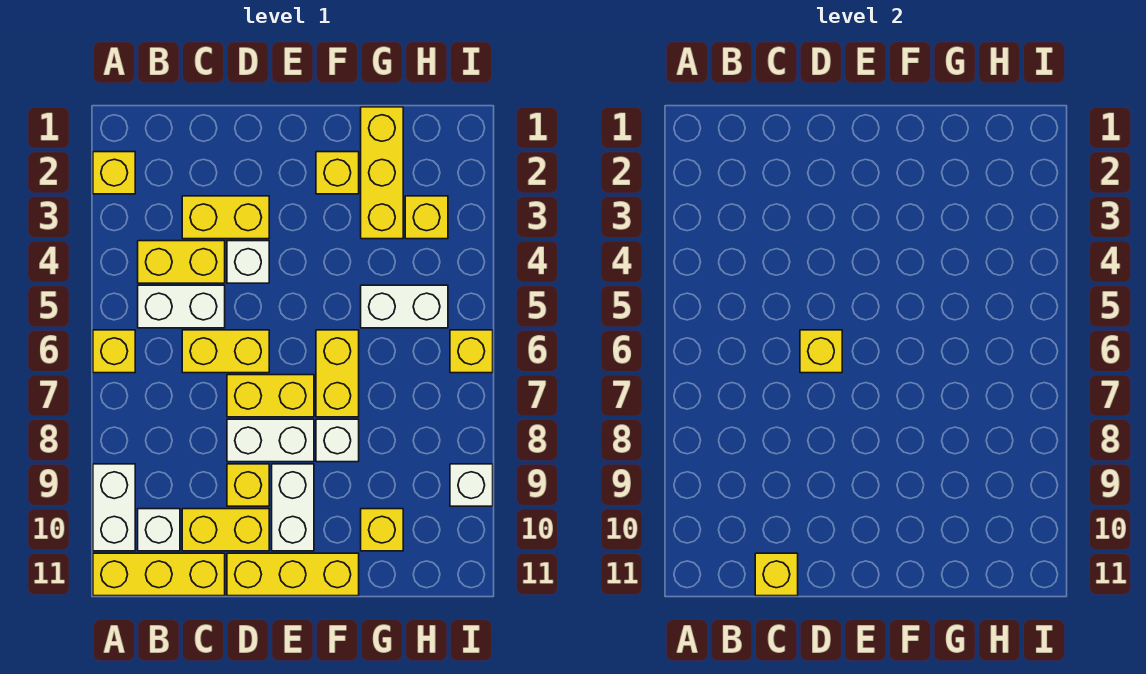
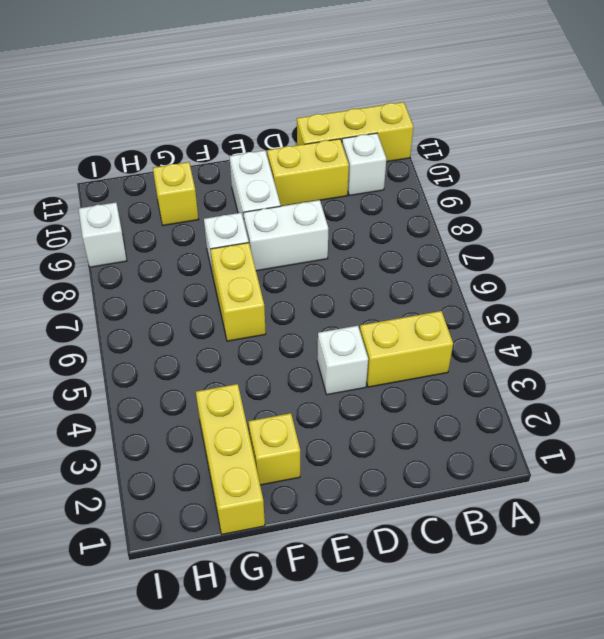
none -> yellow brick A2 level 1
none -> yellow brick A6 level 1
none -> white brick A9:A10 level 1

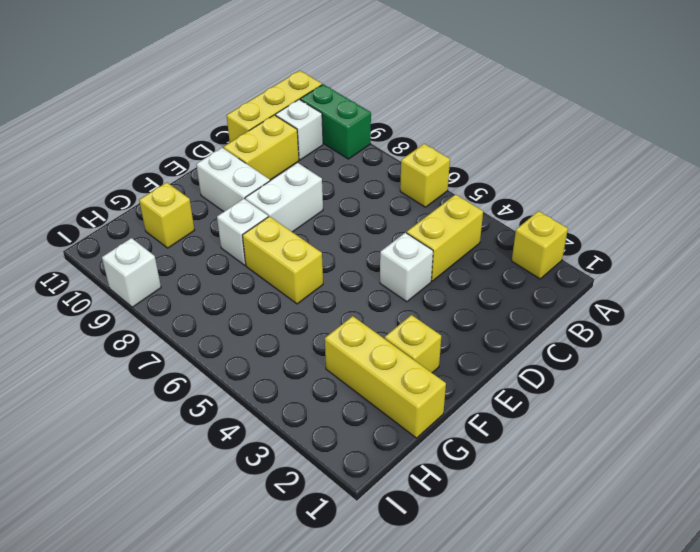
green brick A9:A10 level 1 -> white brick A9:A10 level 1
none -> white brick B5:C5 level 1
none -> yellow brick C3:D3 level 1
none -> yellow brick C6:D6 level 1

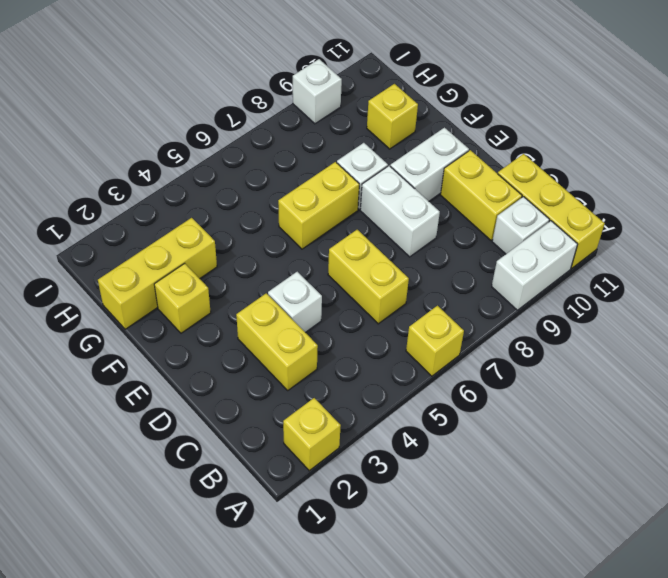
none -> yellow brick B4:C4 level 1
none -> white brick B5:C5 level 1
none -> yellow brick D7:E7 level 1

